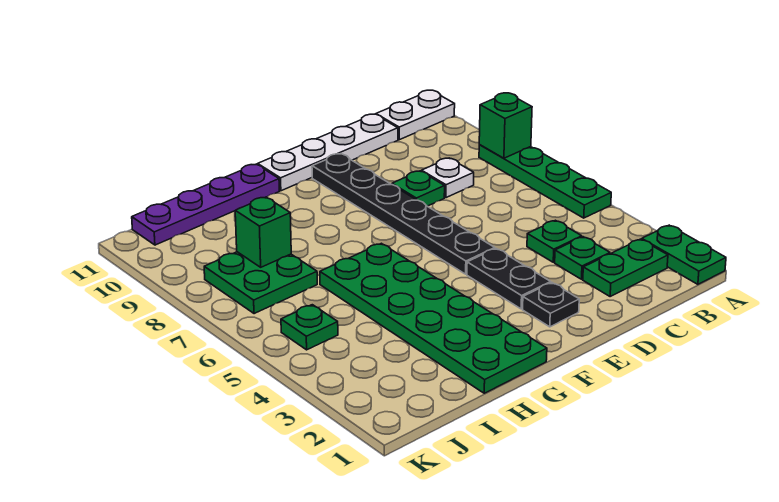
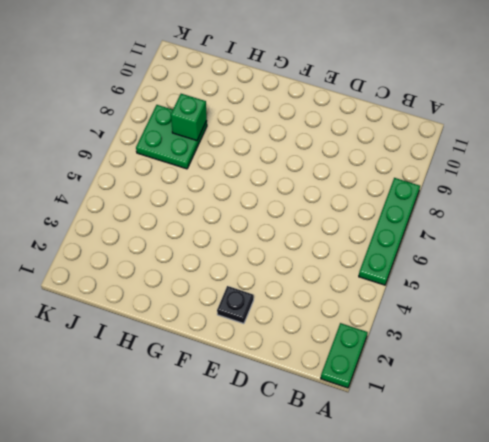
none -> white plate A11:B11 level 1
none -> green plate B2:C2 level 1
none -> green plate C3 level 1

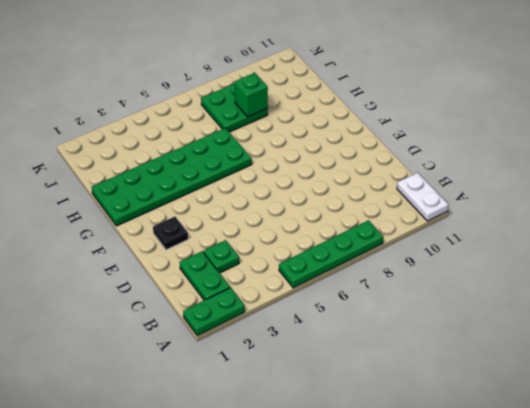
none -> green plate C4 level 1
none -> white plate C8 level 1
none -> white plate C11:F11 level 1

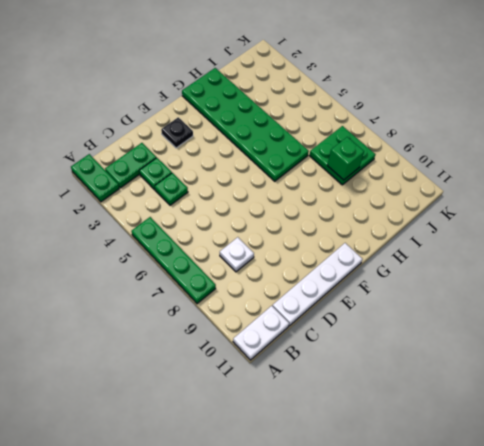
none -> green plate D8 level 1
none -> black plate E3:E4 level 1
none -> black plate E5:E10 level 1

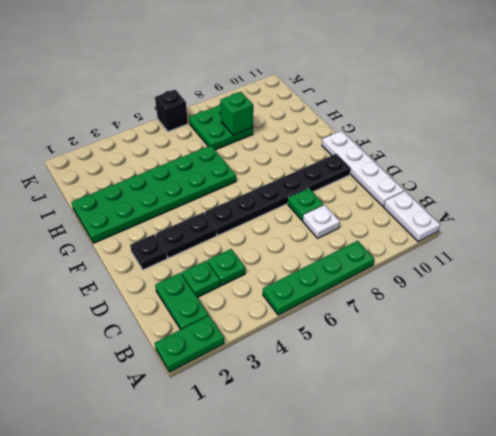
black brick K6 level 1 -> none
none -> purple plate G11:J11 level 1
none -> green plate J5 level 1
none -> green brick A8 level 2

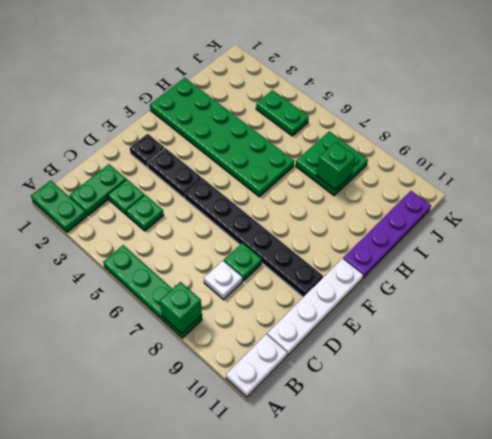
green plate J4:J5 level 1 -> green plate J5 level 1

